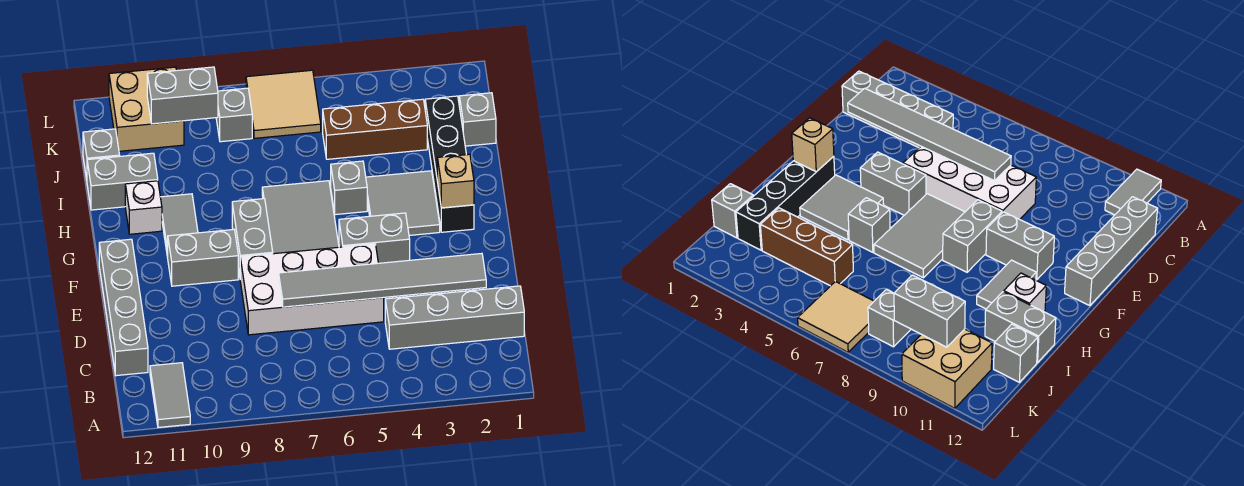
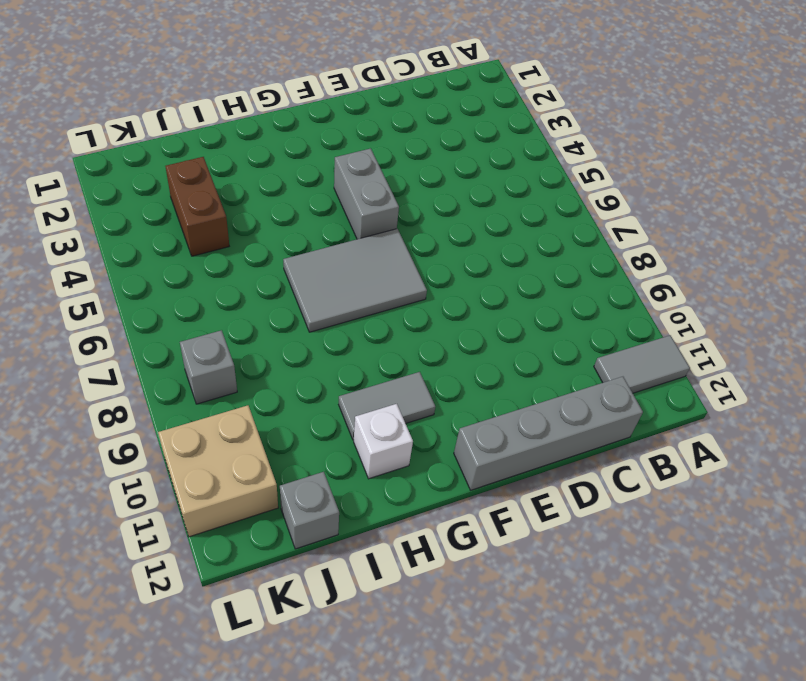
brown brick J3:J4 level 1 -> brown brick J3:J5 level 1
none -> grey brick C1:C4 level 1
none -> white brick D5:E8 level 1
none -> grey brick F8:G8 level 1

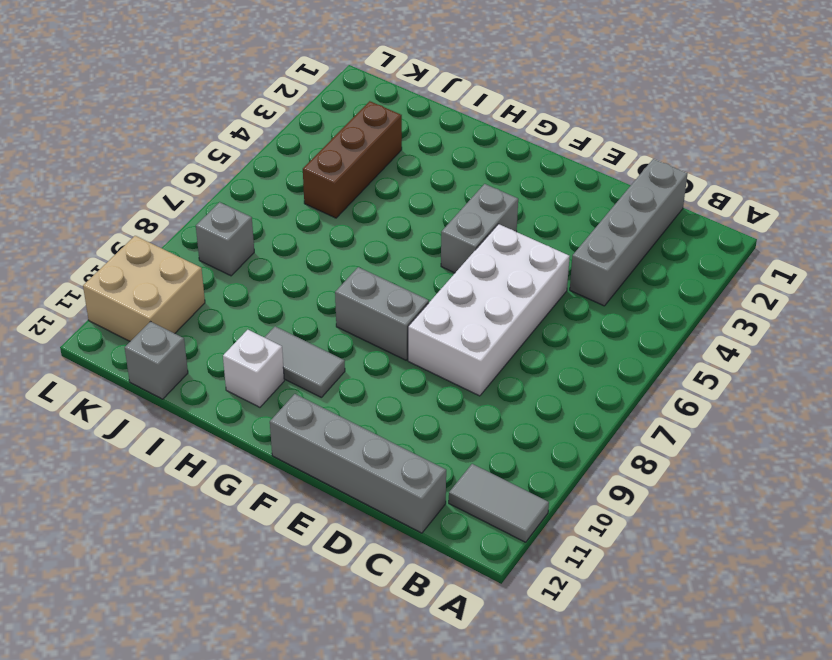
none -> grey tile F6:H7 level 1
none -> grey brick F9:F10 level 1
none -> black brick G2:J2 level 1

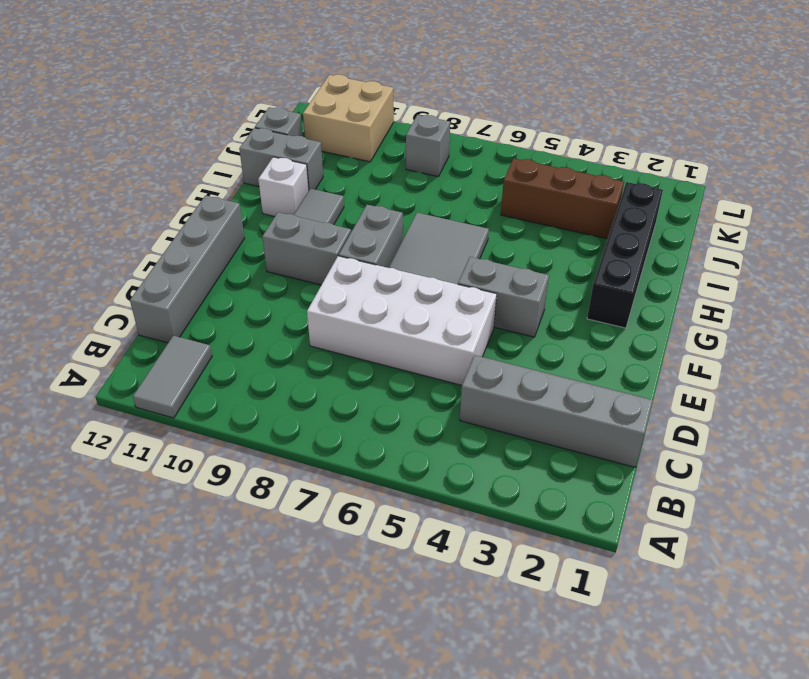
none -> grey tile G3:H4 level 1
none -> grey brick H5 level 1
none -> grey brick J1 level 1

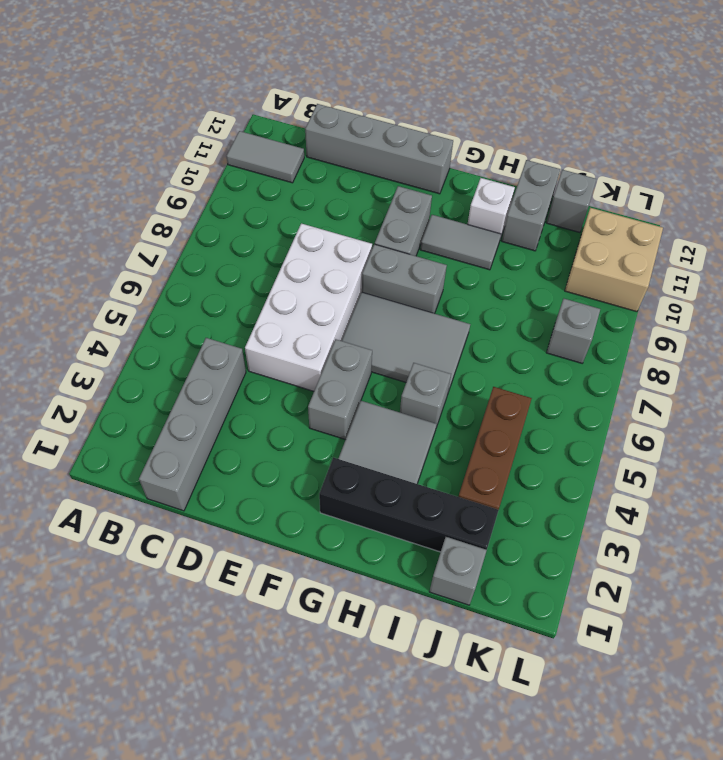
none -> tan tile K6:L7 level 1
none -> grey tile D2:D7 level 2
none -> tan brick G2 level 2

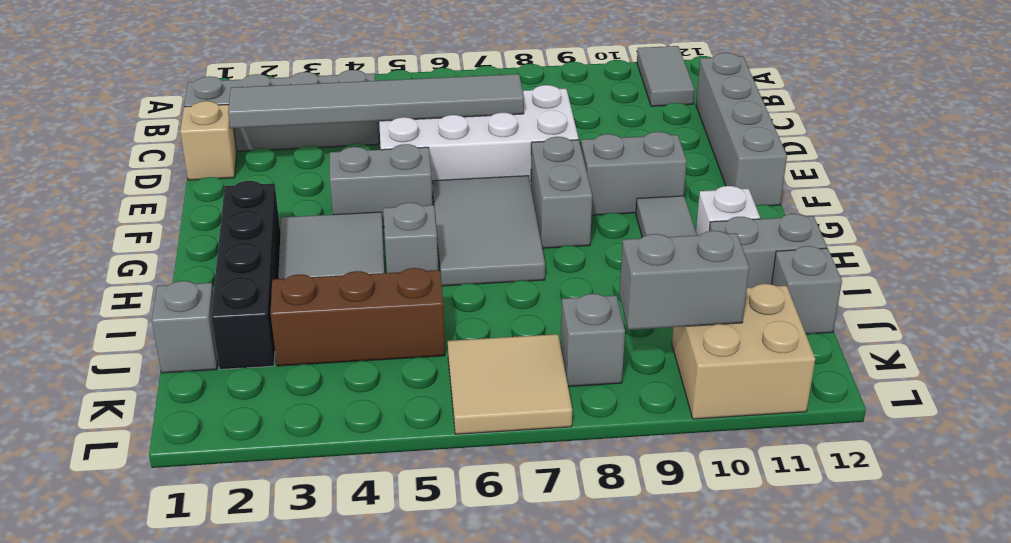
tan brick D1 level 1 -> tan brick G2 level 2

